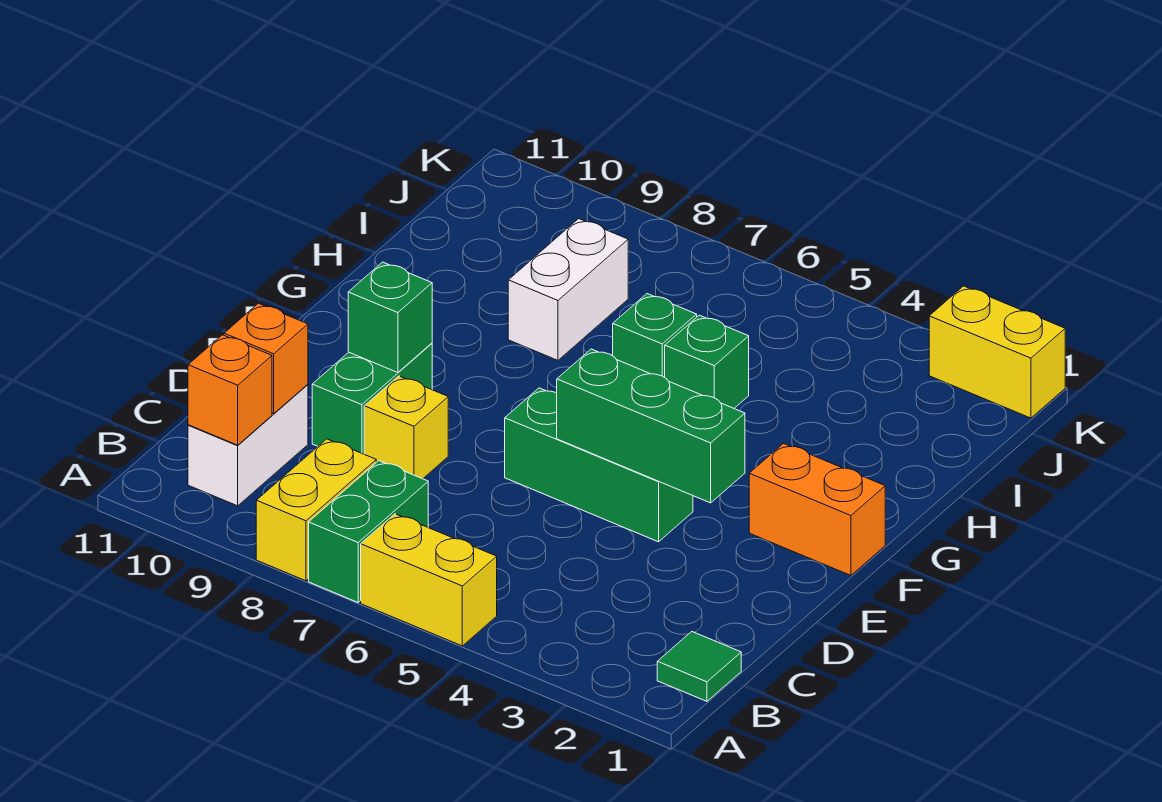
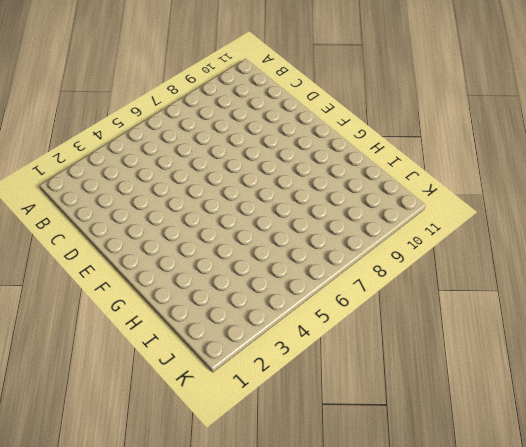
none -> yellow brick A5:A6 level 1
none -> green brick A7:B7 level 1
none -> yellow brick A8:B8 level 1

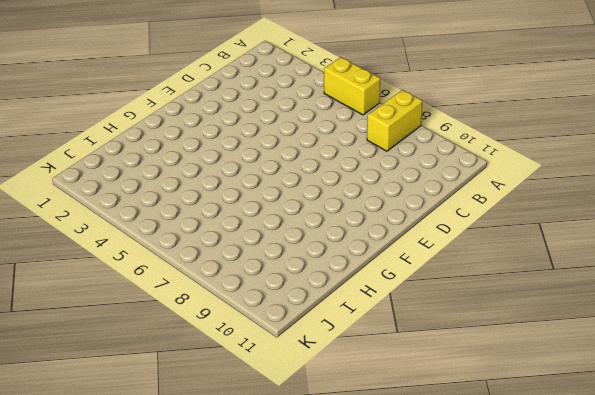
none -> green brick A7:B7 level 1
none -> green tile B1 level 1
none -> white brick B10:C10 level 1

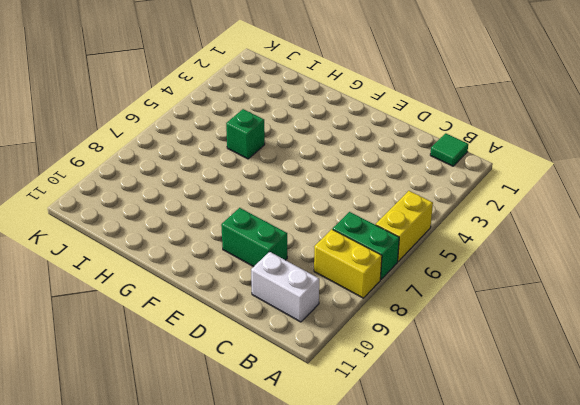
none -> yellow brick D8 level 1
none -> green brick E4:E6 level 1
none -> orange brick F1:F2 level 1

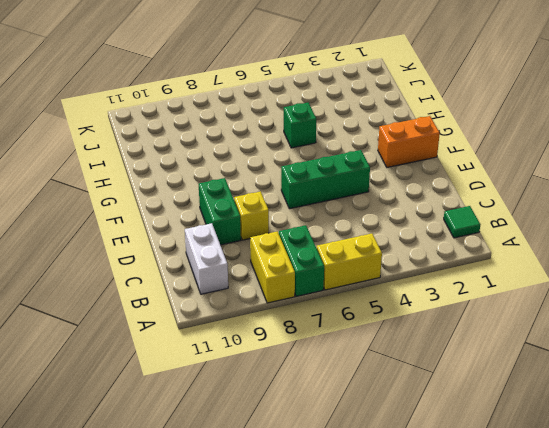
none -> green brick H6 level 1
none -> white brick H8:I8 level 1
none -> yellow brick K1:K2 level 1

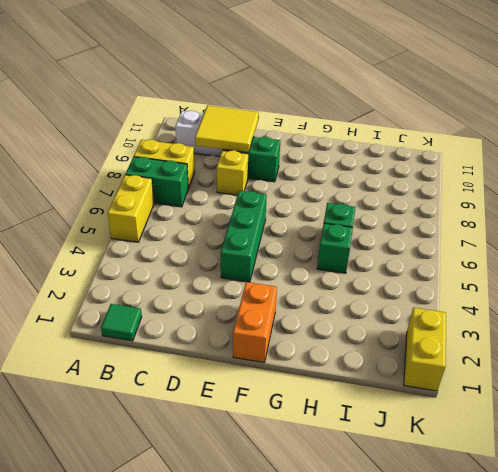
yellow tile C9:D10 level 2 -> orange brick C10 level 2
none -> white brick H8:I8 level 1
none -> orange brick B10 level 2
none -> green brick E3:E5 level 2

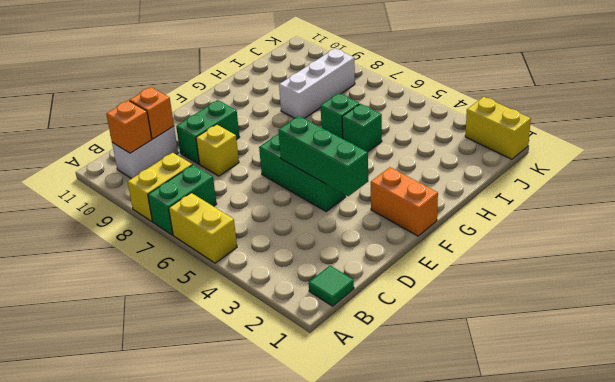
white brick H8:J8 level 1 -> white brick H8:I8 level 1
none -> green brick E9 level 2

